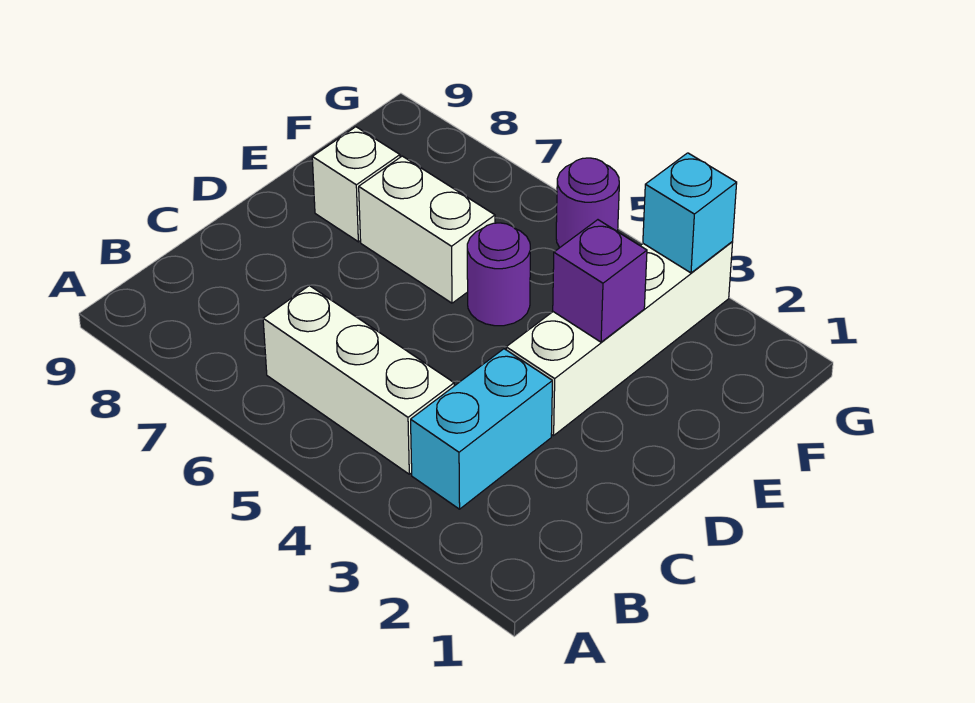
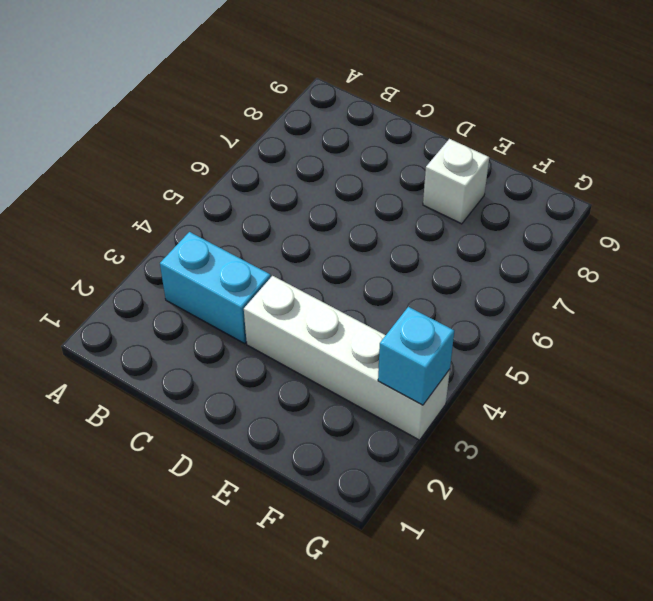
none -> white brick B4:B6 level 1
none -> purple round brick E5 level 1

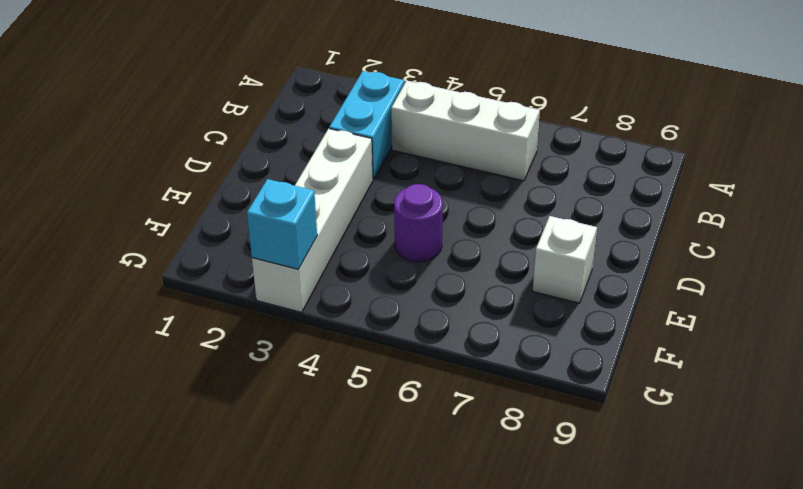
none -> white brick E6:E7 level 1
none -> purple round brick G5 level 1

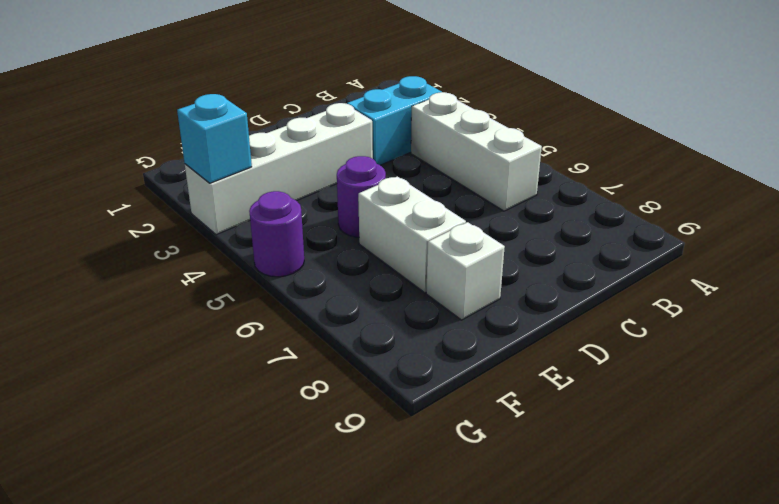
none -> purple brick E3 level 2

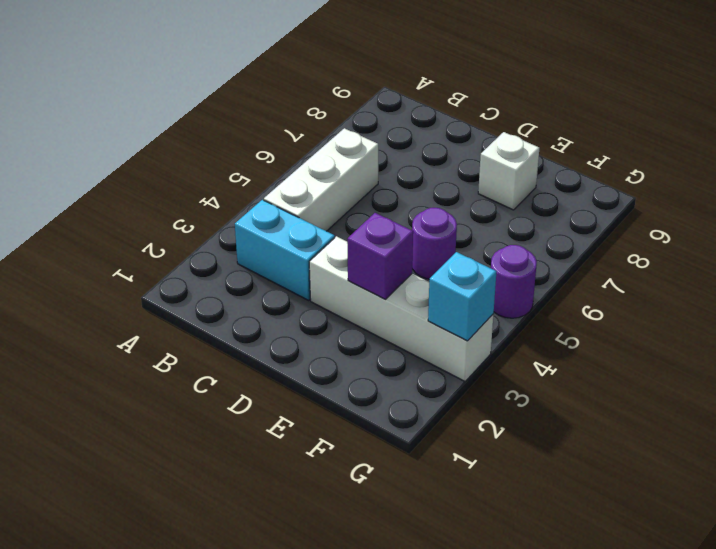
none -> white brick E6:E7 level 1

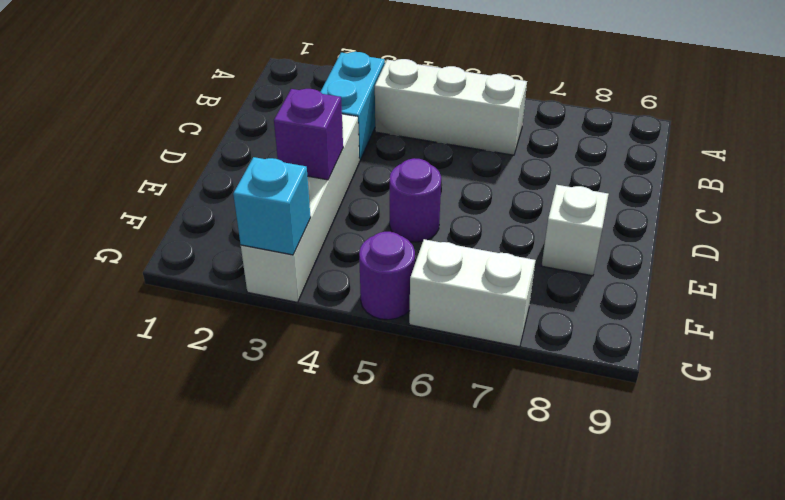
white brick G6:G7 level 1 -> white brick E6:E7 level 1

